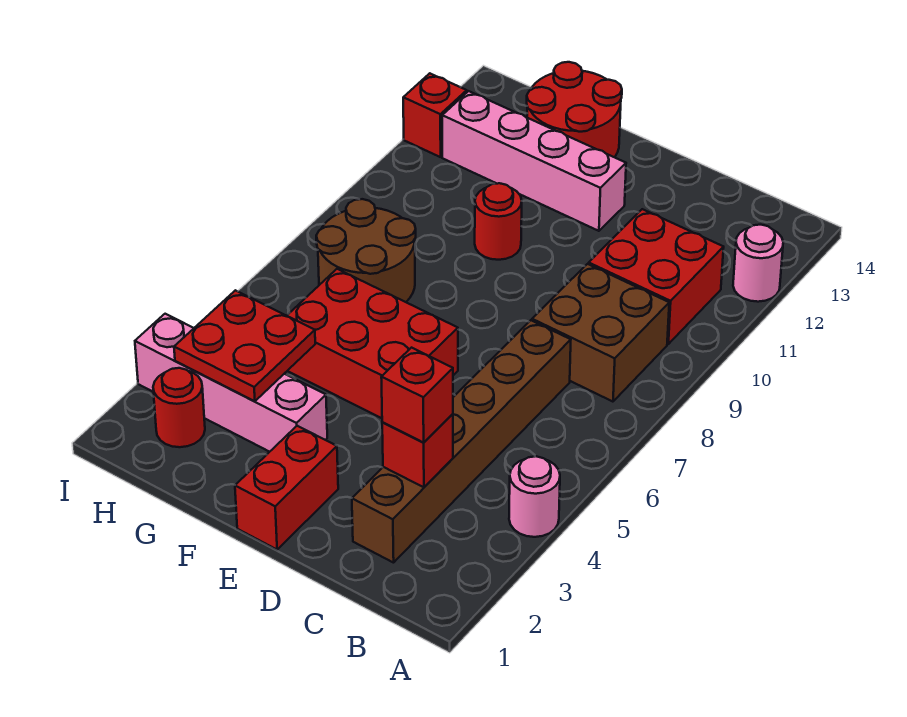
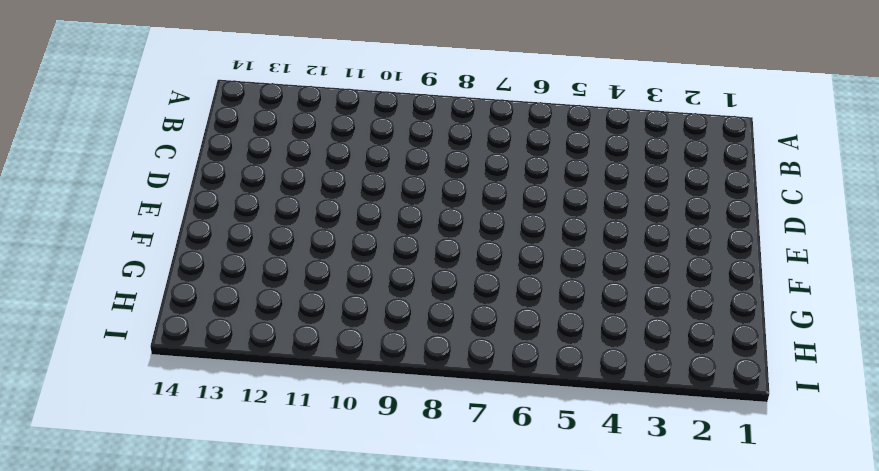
none -> pink round brick A4 level 1
none -> pink round brick A12 level 1
none -> brown brick B8:C9 level 1

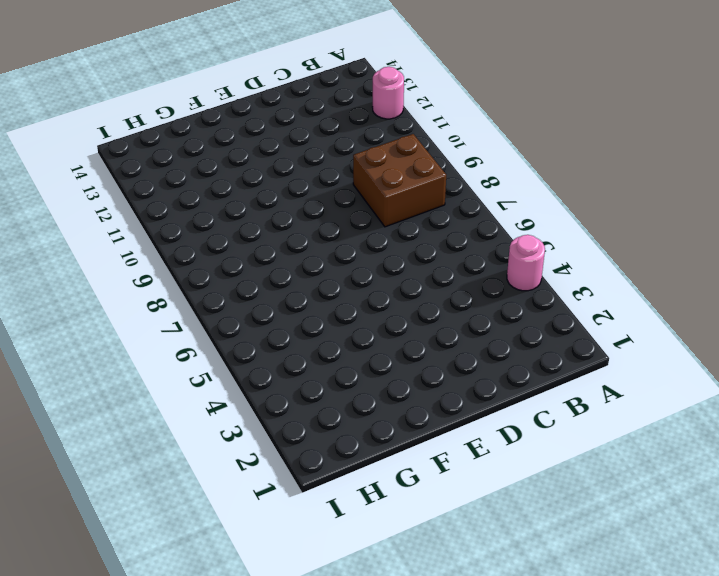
none -> red brick B10:C11 level 1
none -> brown brick C2:C7 level 1
none -> red brick E1:E2 level 1

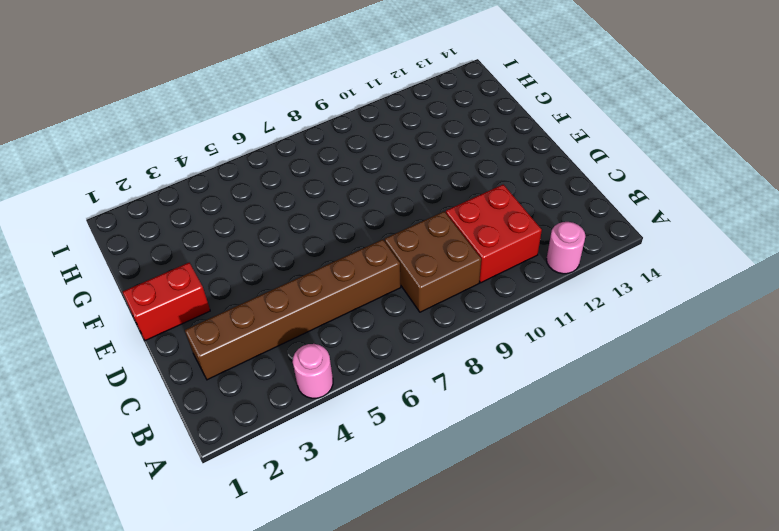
none -> red brick E5:G6 level 1
none -> pink brick E12:H12 level 1
none -> pink brick F3:I3 level 1

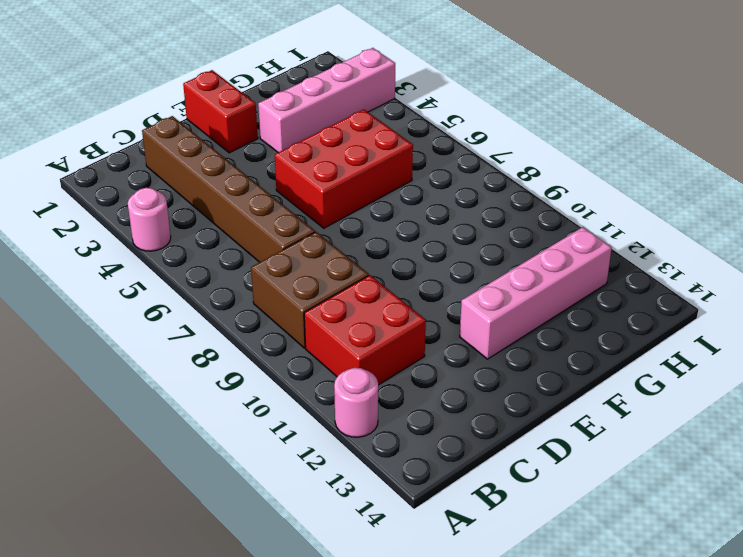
none -> red round brick F10 level 1
none -> red round brick F13:G14 level 1
none -> brown round brick G7:H8 level 1

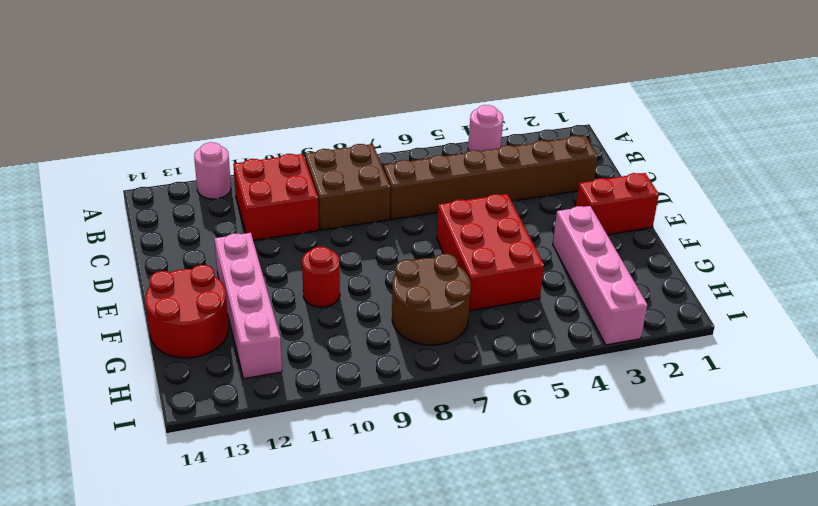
none -> red round brick H2 level 1
none -> red brick I12 level 1
none -> red brick C3 level 2

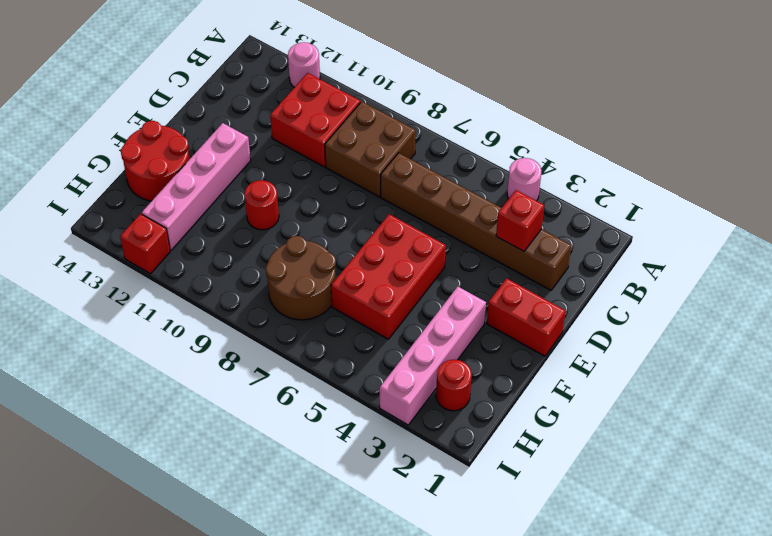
none -> red plate G3:H4 level 2
none -> red brick C3 level 3

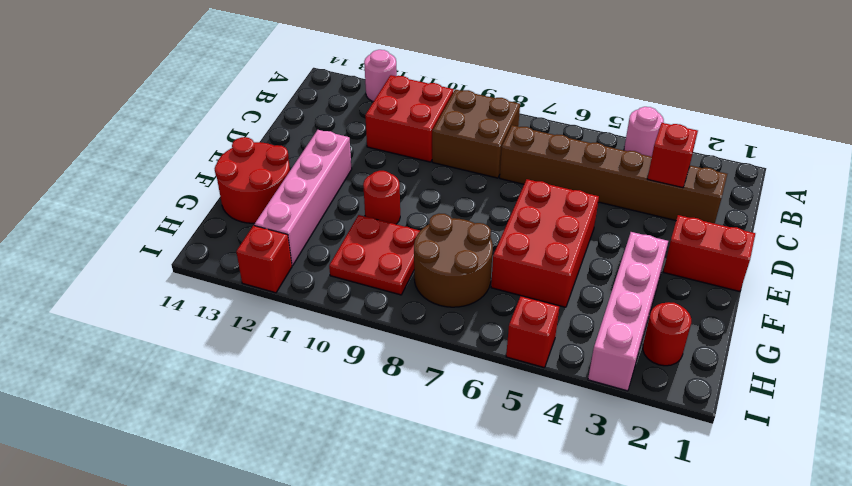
red plate G9:H10 level 1 -> red plate G3:H4 level 2
red brick I5 level 1 -> red brick C3 level 3

